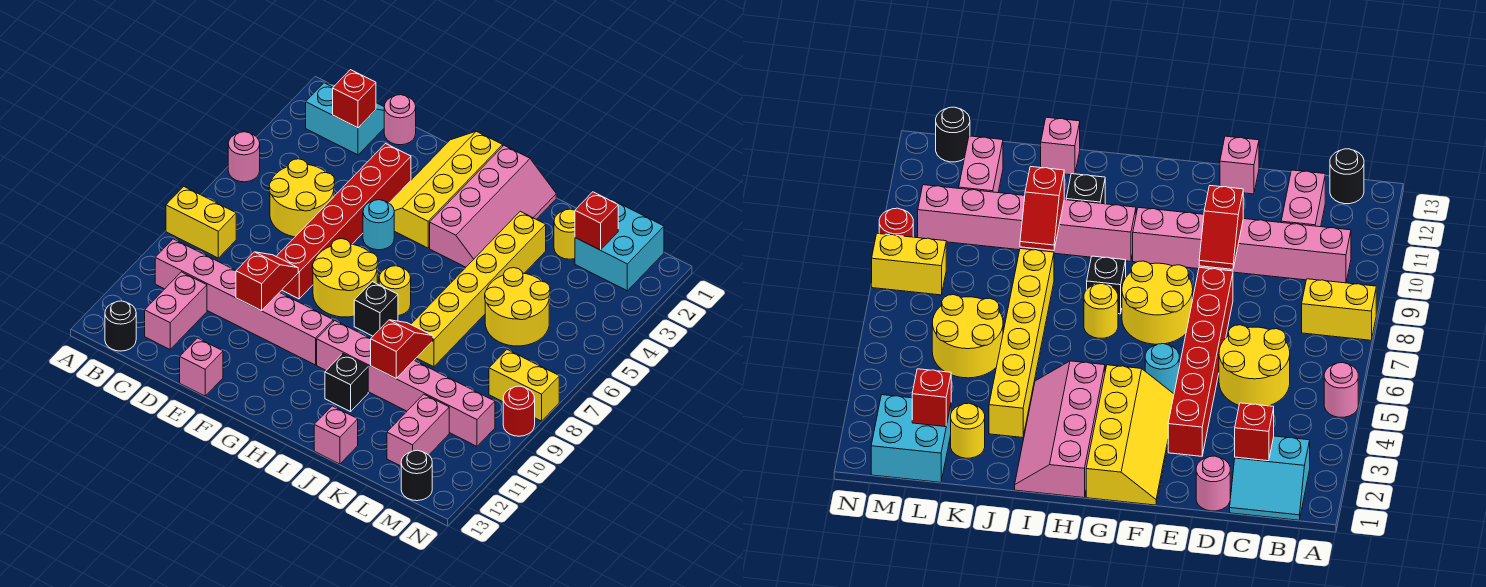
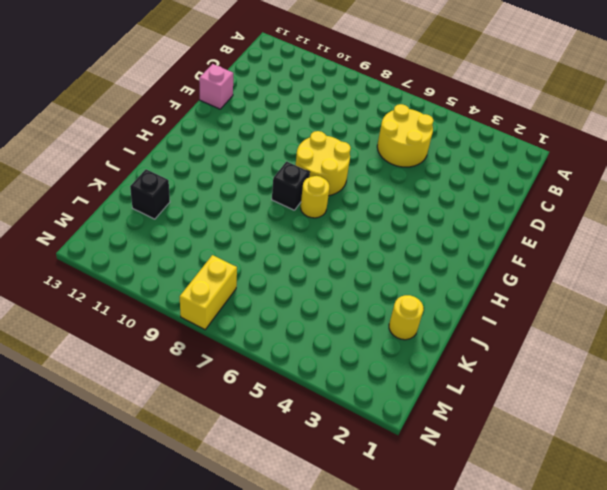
black brick K12 level 1 -> black brick I11 level 1
none -> pink round brick A5 level 1
none -> yellow brick A8:B8 level 1
none -> cyan slope B1:C2 level 1 top 2
none -> pink brick B10:G10 level 1

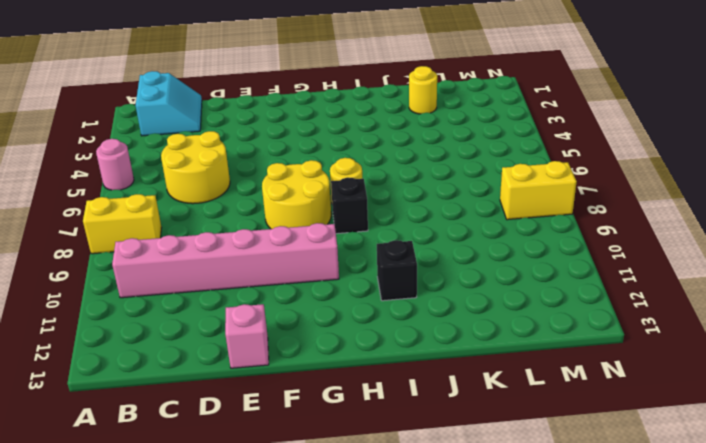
cyan slope B1:C2 level 1 top B -> cyan slope B1:C2 level 1 top 2
none -> black round brick B13 level 1
none -> pink brick C11:C12 level 1
none -> pink round brick D1 level 1
none -> red brick E3:E8 level 1

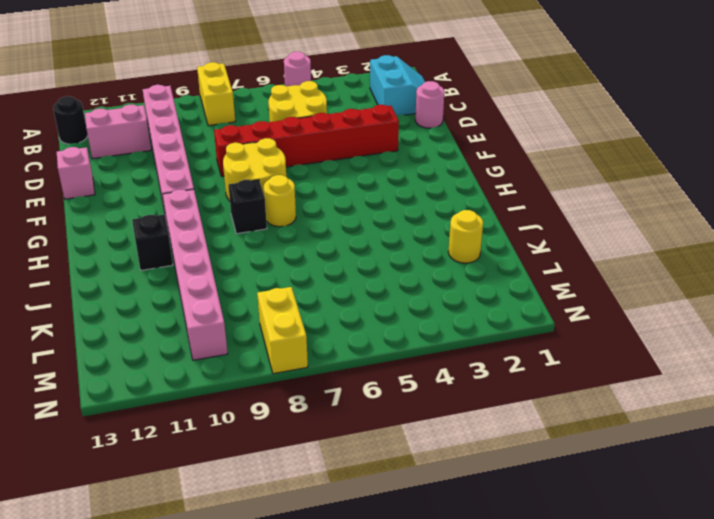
none -> yellow slope F1:G4 level 1 top G
none -> cyan round brick F5 level 1
none -> pink slope H1:I4 level 1 top H
none -> yellow brick J3:J8 level 1

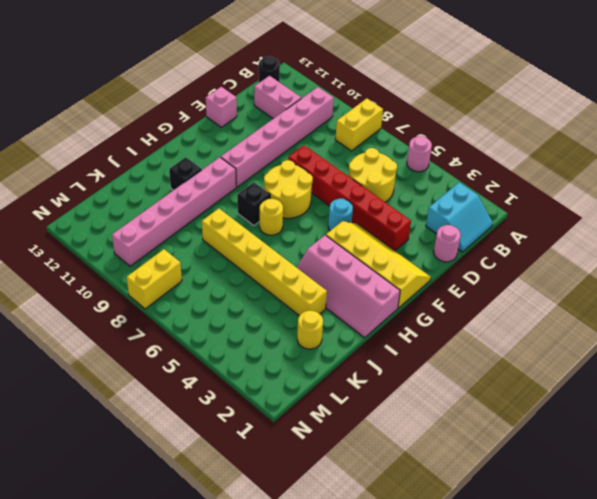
none -> pink brick J13 level 1
none -> yellow round brick K5:L6 level 1
none -> cyan brick L1:M2 level 1
none -> pink brick L11:L12 level 1

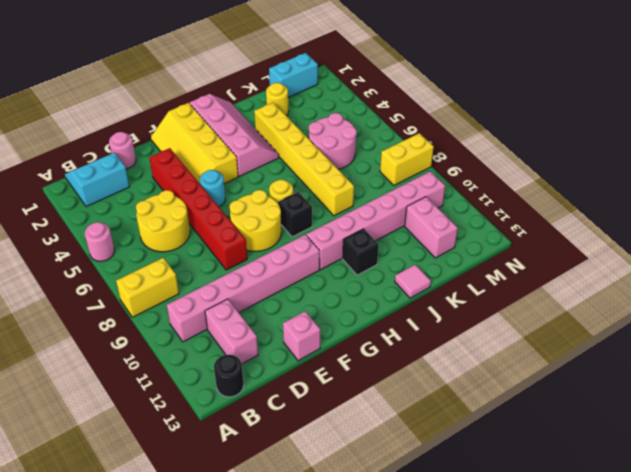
pink tile J13 level 1 -> pink brick J13 level 1
pink round brick K5:L6 level 1 -> yellow round brick K5:L6 level 1
cyan brick L1:M1 level 1 -> cyan brick L1:M2 level 1
none -> black round brick M13 level 1
none -> red round brick N9 level 1
none -> red brick C2 level 2
none -> red slope E9:E10 level 2 top 10

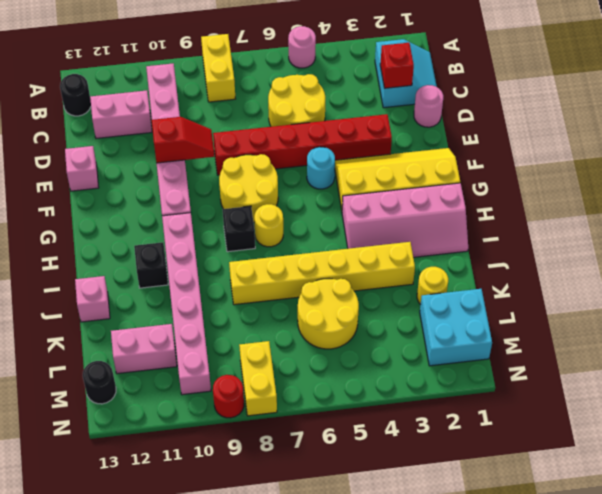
none -> red slope J9:J10 level 2 top 10
none -> red brick L2 level 2

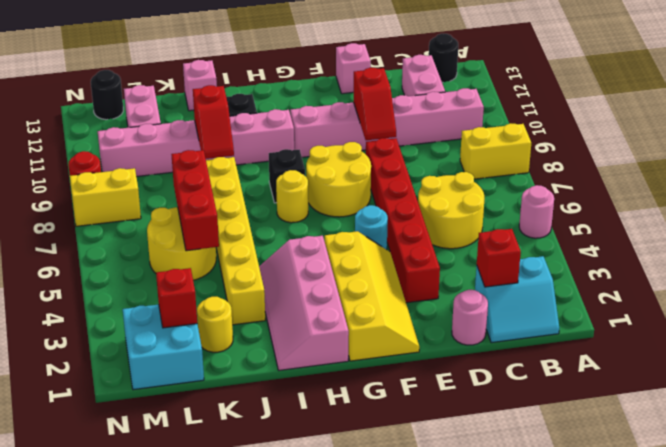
red brick K5:K7 level 2 -> none

